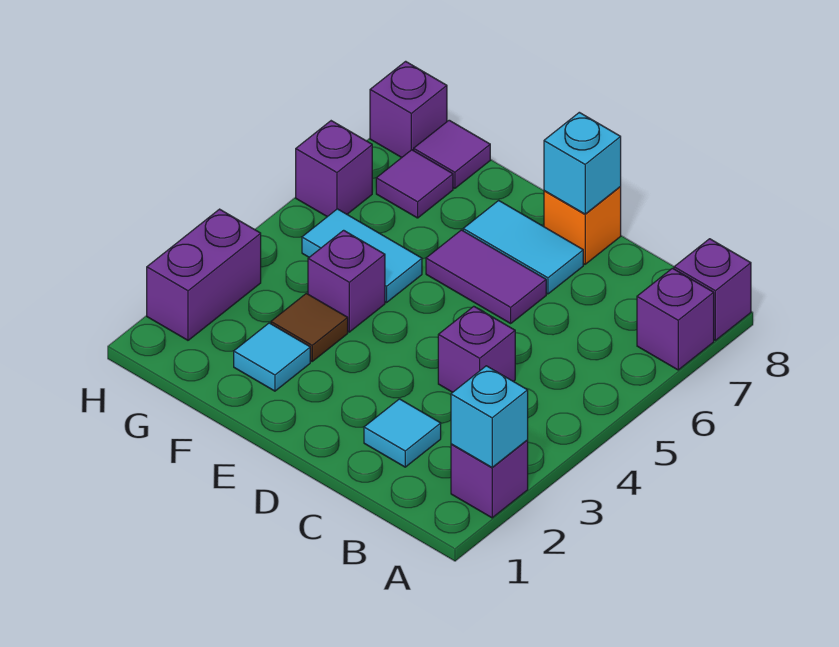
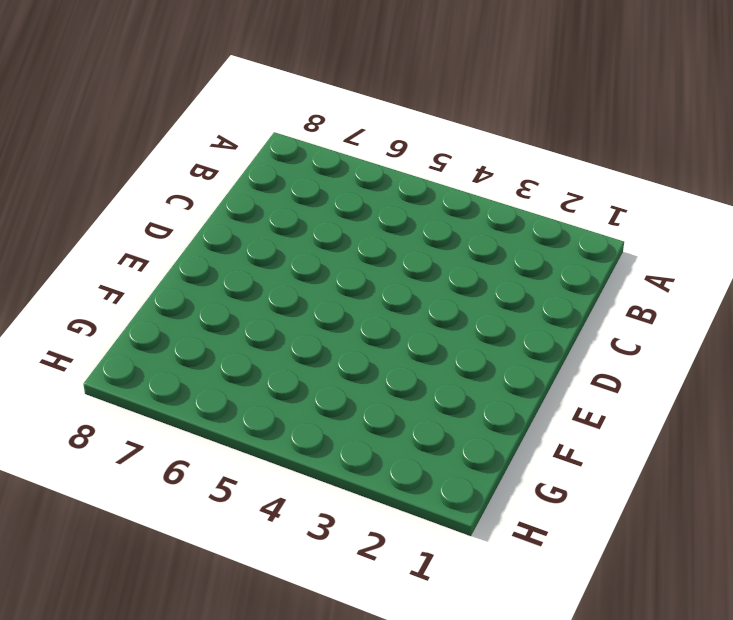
none -> purple brick A2 level 1
none -> purple brick A7 level 1
none -> purple brick A8 level 1

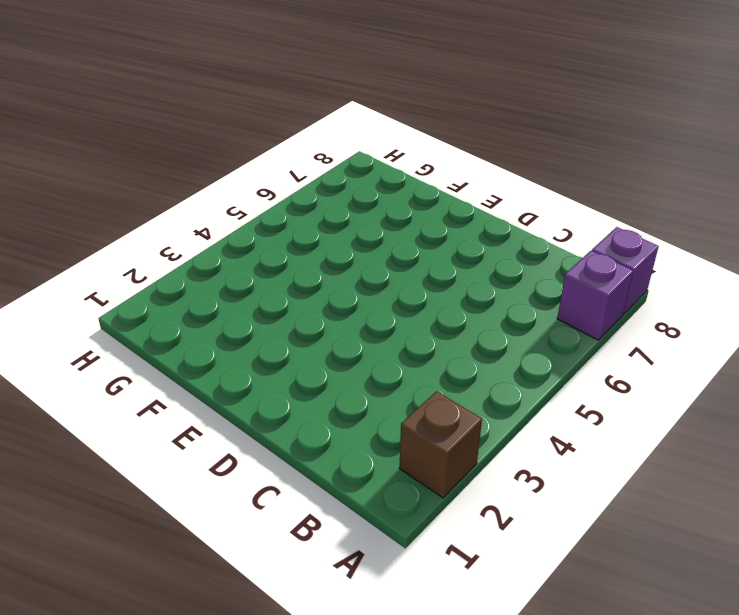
brown brick A2 level 1 -> purple brick A2 level 1
none -> cyan tile C2 level 1
none -> purple brick C4 level 1
none -> purple tile D6:E6 level 1

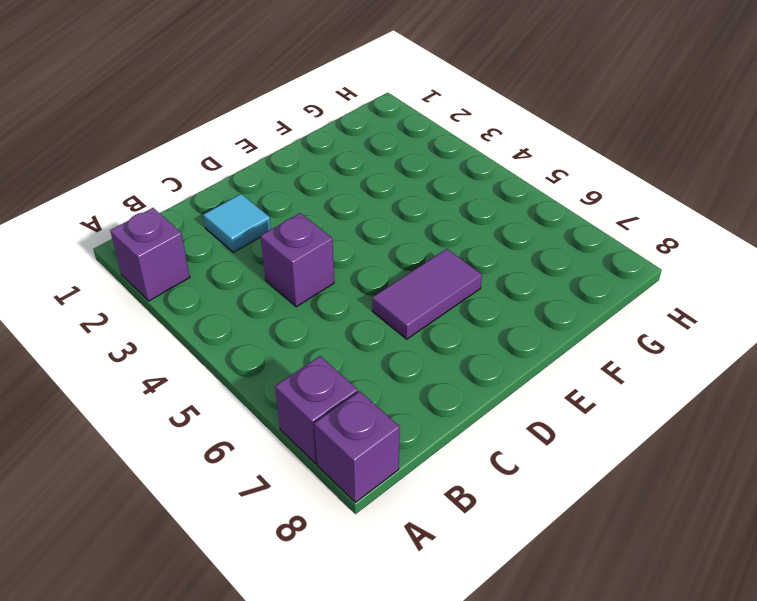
none -> cyan tile D7:E7 level 1
none -> orange brick D8 level 1
none -> cyan tile F2 level 1

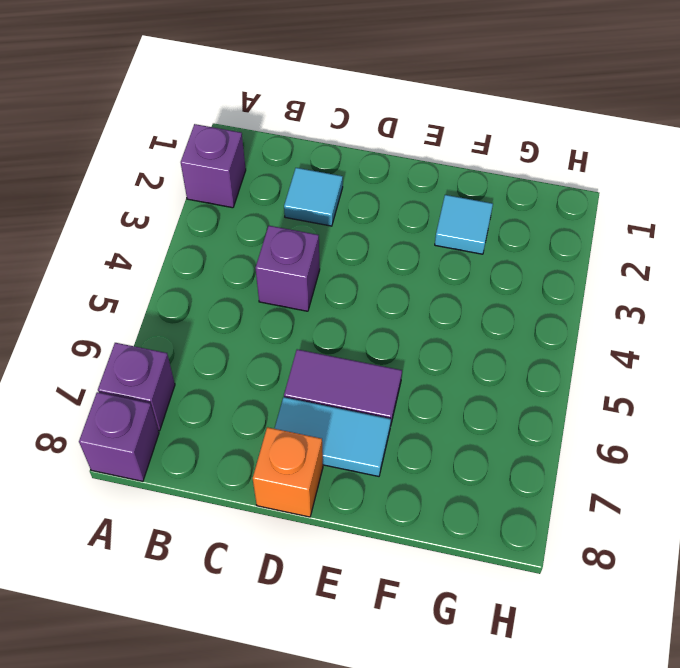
none -> brown tile F3 level 1
none -> purple brick F4 level 1
none -> cyan tile F5:G5 level 1

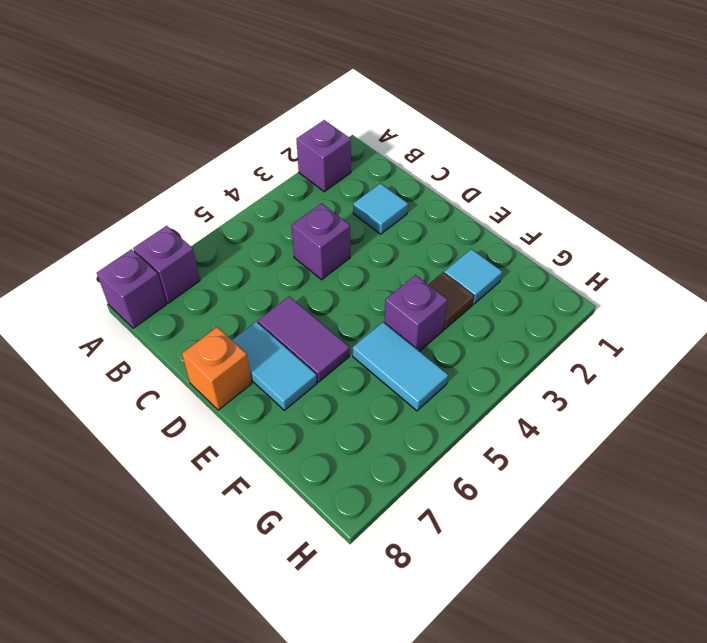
none -> purple tile G7 level 1
none -> purple tile G8 level 1
none -> purple brick H2:H3 level 1

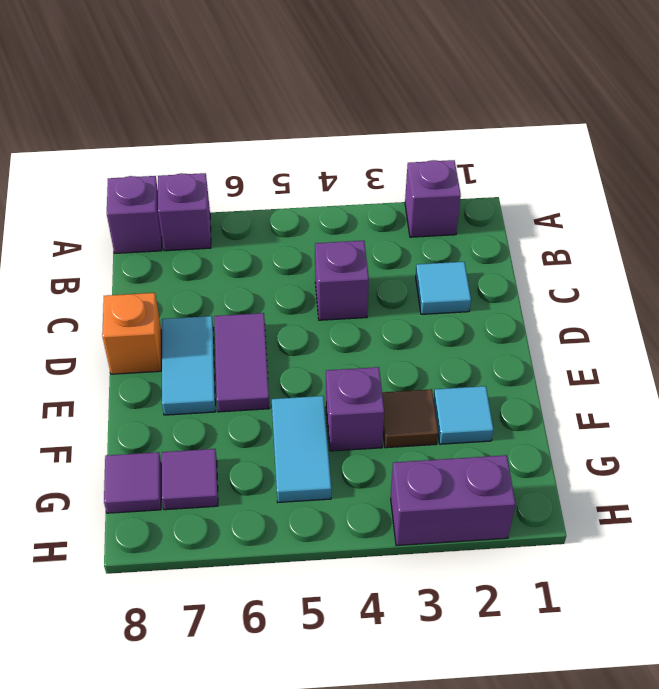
none -> purple brick H6 level 1
none -> purple brick H8 level 1
none -> cyan brick A2 level 2

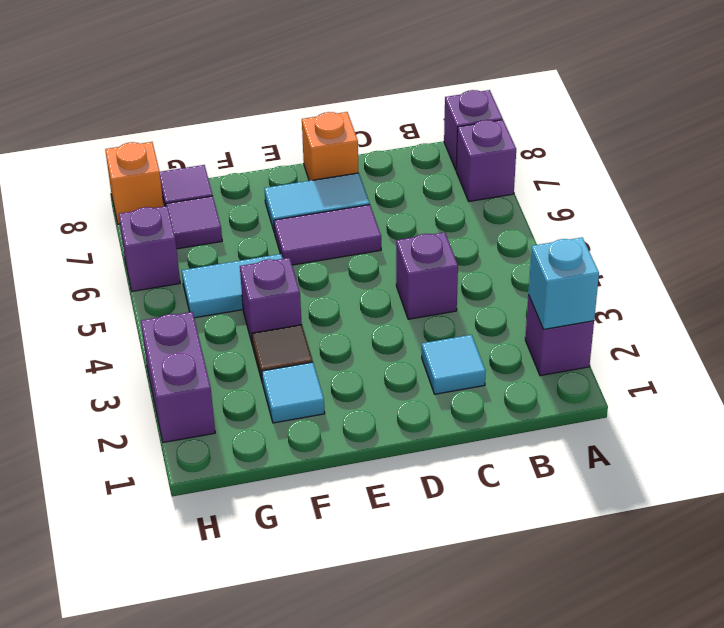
orange brick H8 level 1 -> purple brick H8 level 1
none -> cyan brick D8 level 2

